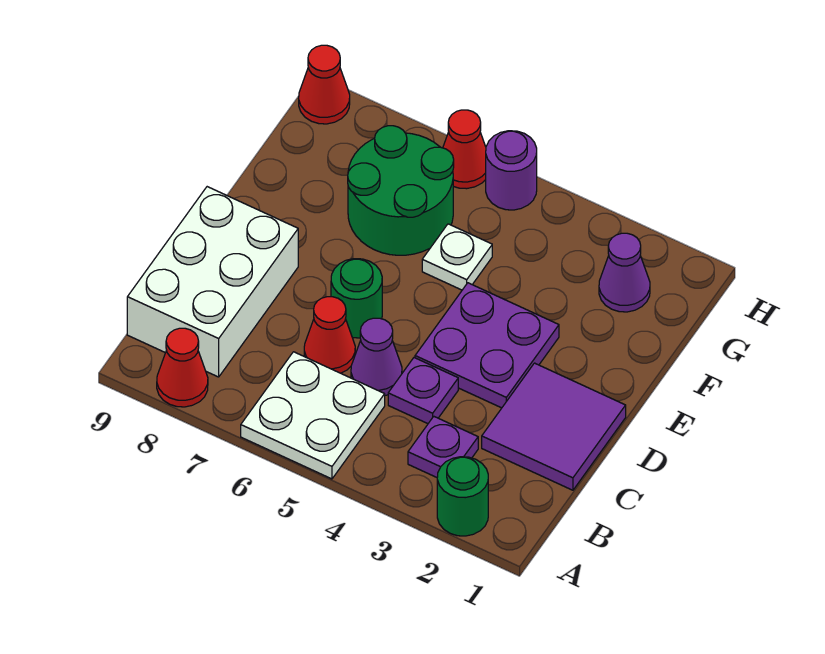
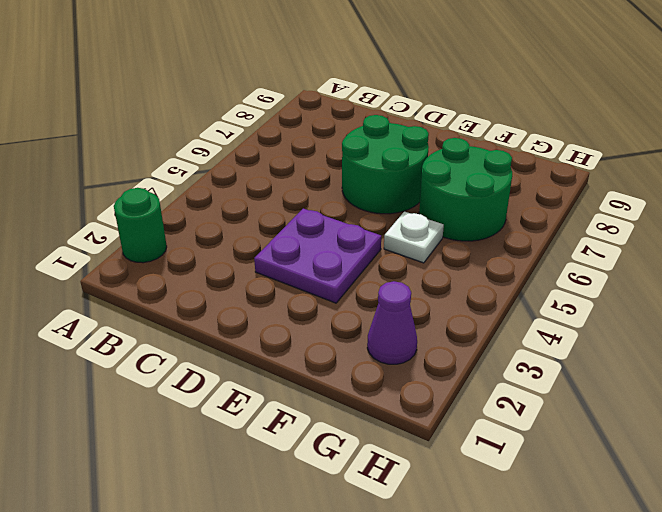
green round brick D6:E7 level 1 -> green round brick D6 level 1
none -> white plate A5:B6 level 1
none -> red cone A8 level 1
none -> purple plate B3 level 1

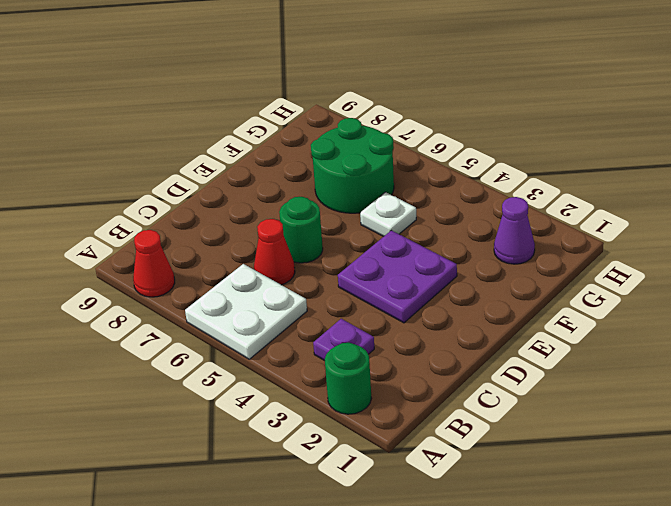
none -> white brick B8:D9 level 1
none -> purple tile C1:D2 level 1
none -> purple plate C4 level 1

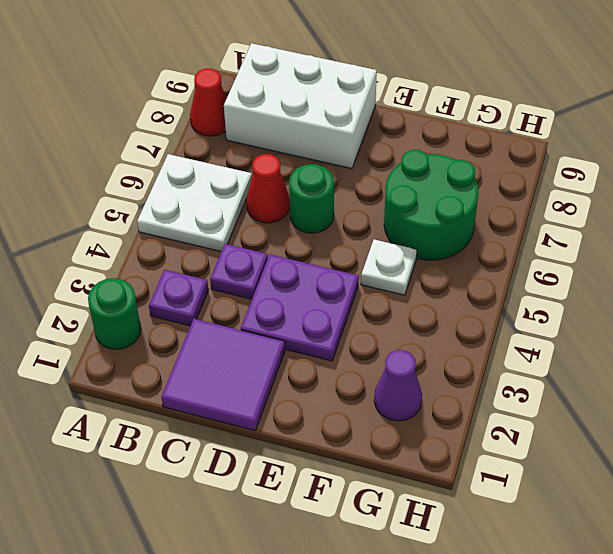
none -> purple cone C5 level 1
none -> purple round brick H5 level 1
none -> red cone H6 level 1

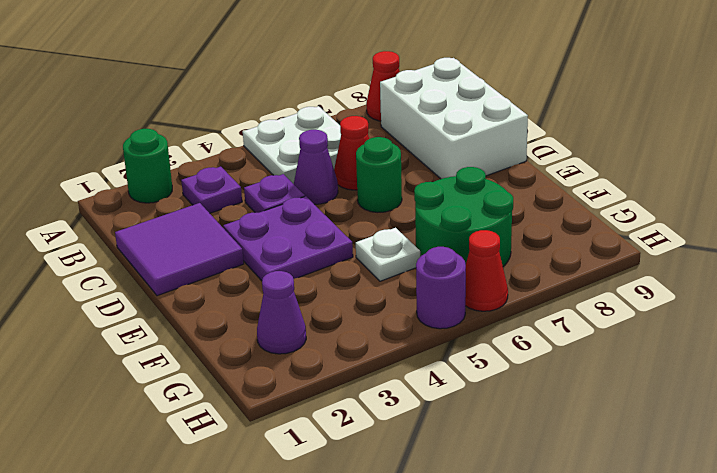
none -> red cone H9 level 1

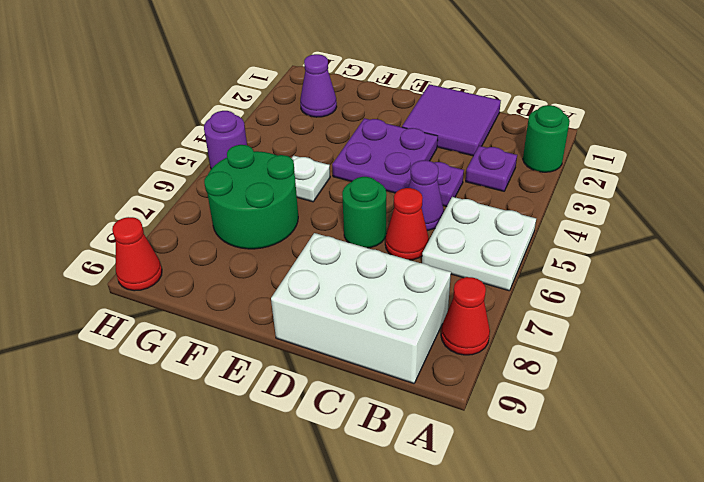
none -> red cone H6 level 1

